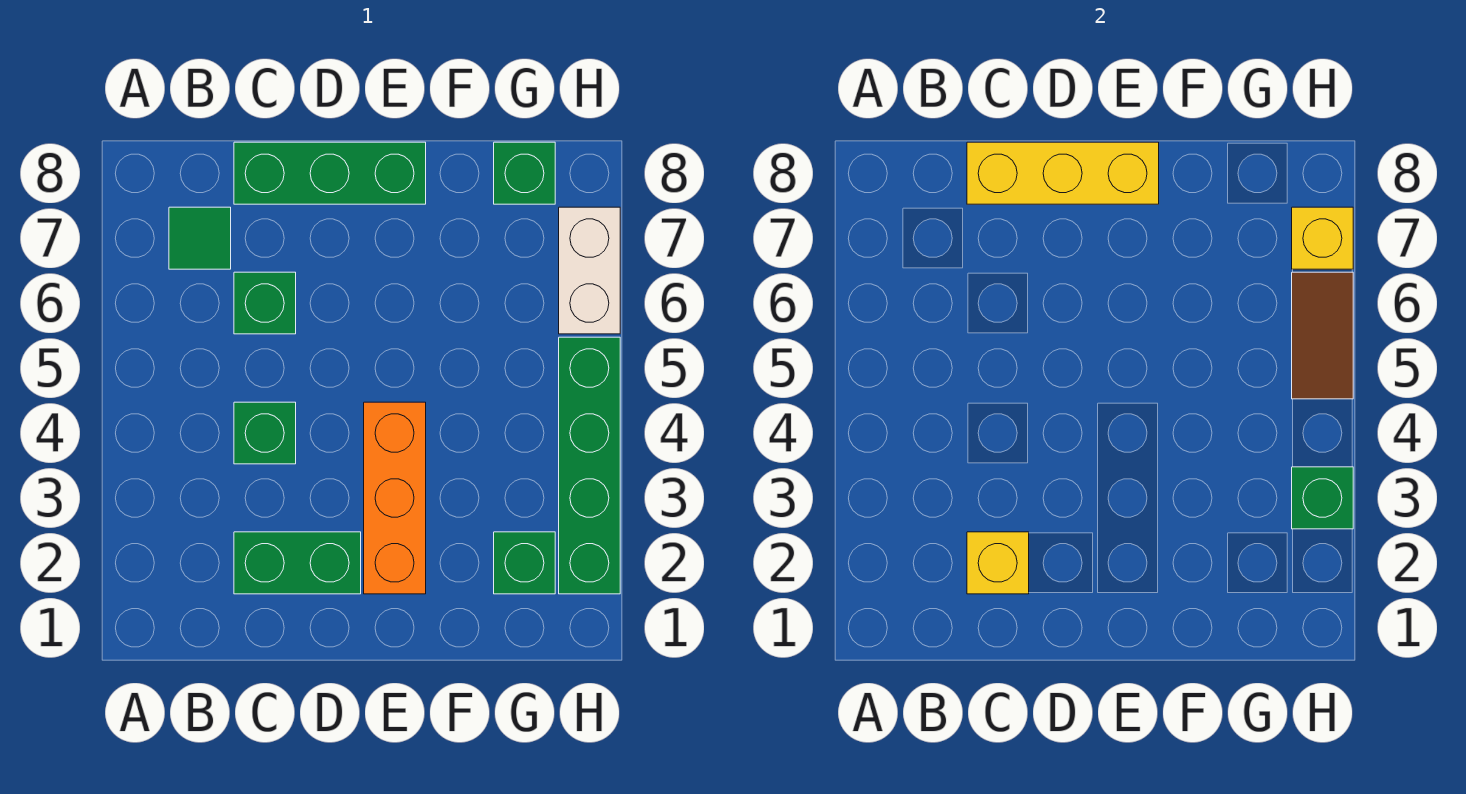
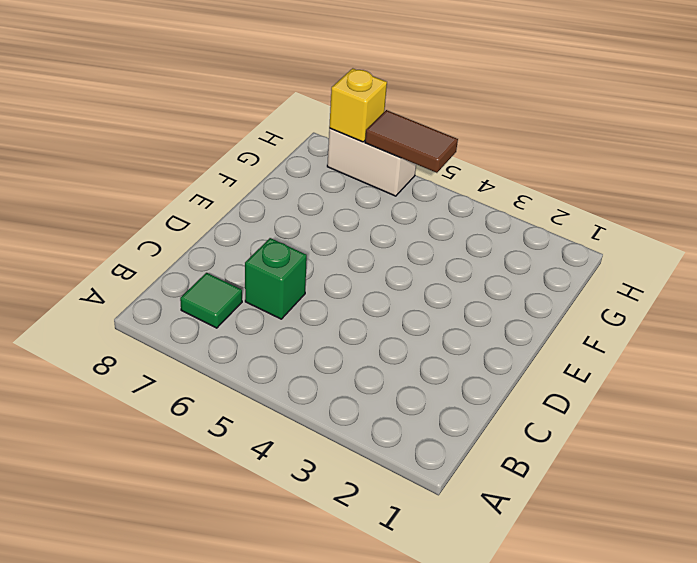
none -> green brick C2:D2 level 1
none -> green brick C4 level 1
none -> green brick C8:E8 level 1

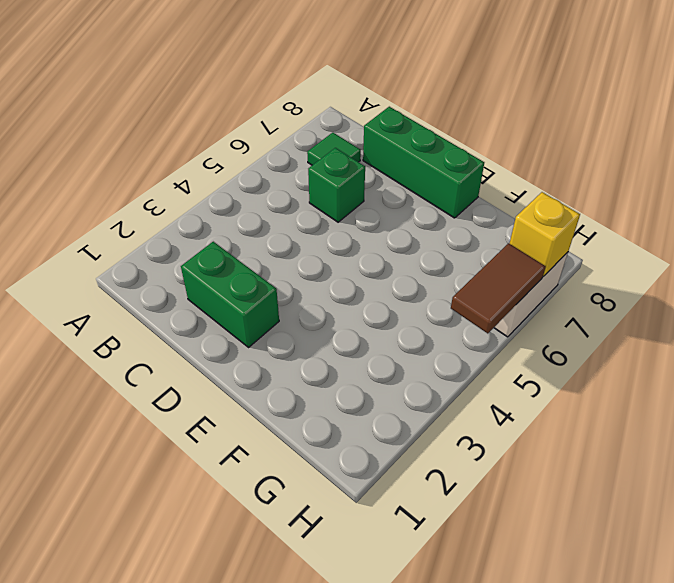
none -> green brick C4 level 1
none -> orange brick E2:E4 level 1
none -> green brick G2 level 1

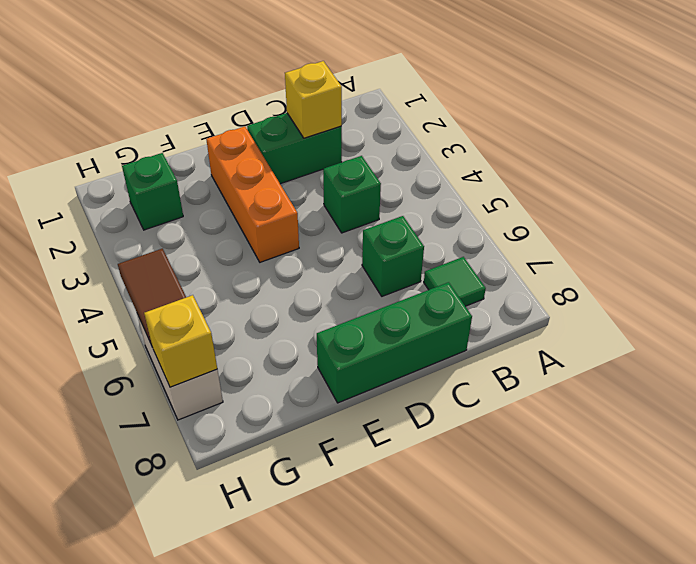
none -> green brick G8 level 1
none -> green brick H2:H5 level 1
none -> yellow brick C8:E8 level 2

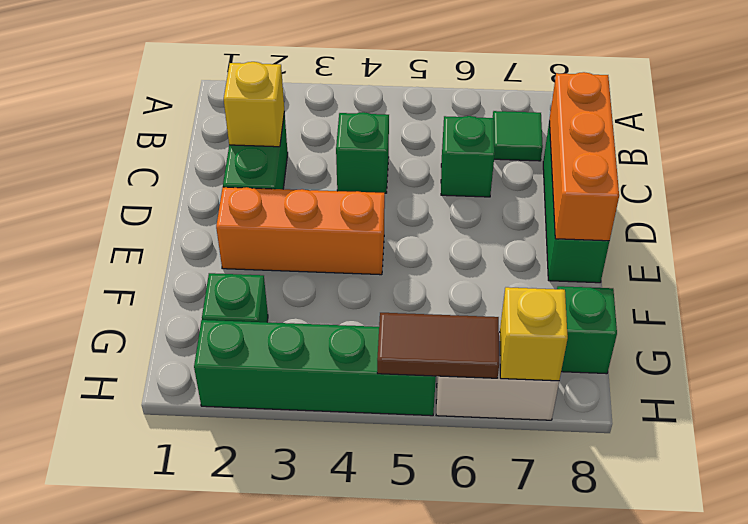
orange brick C8:E8 level 2 -> yellow brick C8:E8 level 2
none -> green brick H3 level 2

